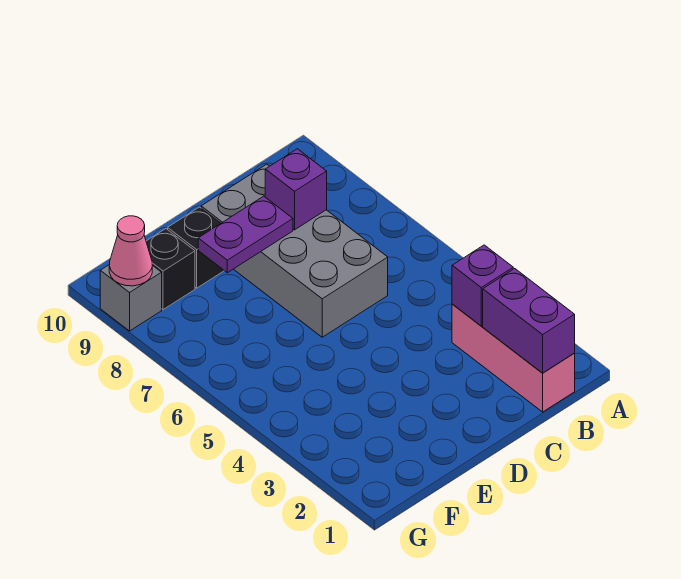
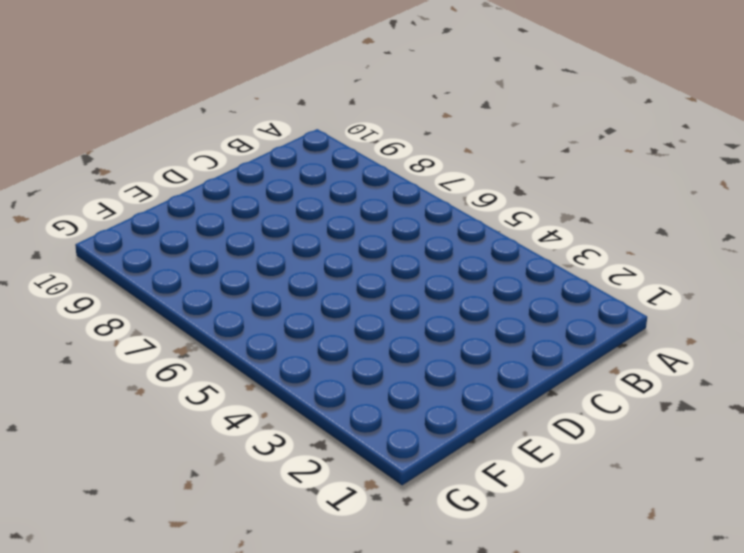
none -> pink brick B1:B3 level 1
none -> grey brick C6:D9 level 1

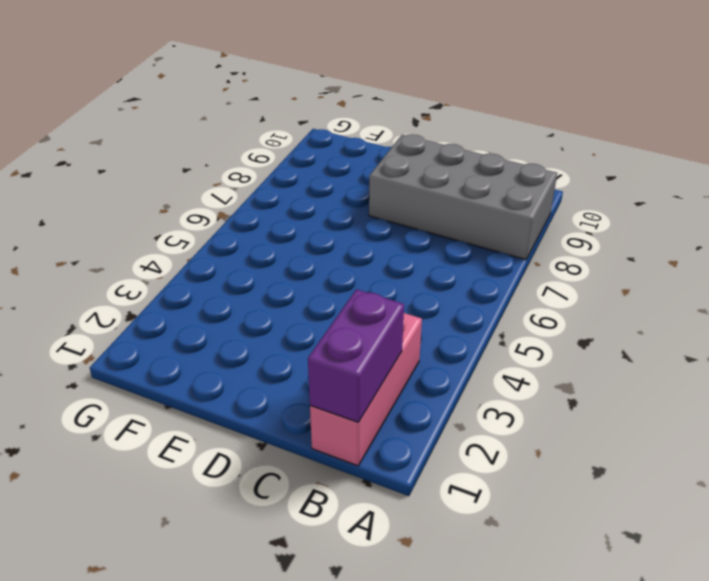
grey brick A8:D9 level 1 -> grey brick C6:D9 level 1
none -> black brick E9 level 1
none -> black brick F9 level 1

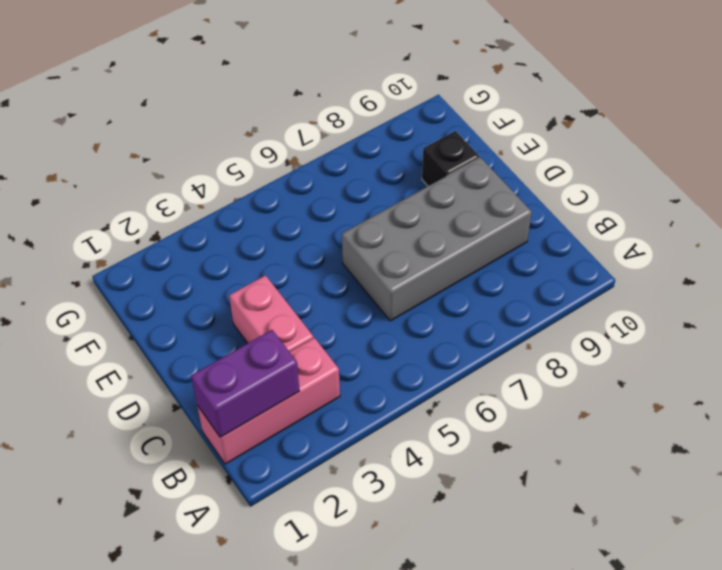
pink brick C3:D3 level 1 -> none
none -> black brick F9 level 1
none -> grey brick G9 level 1

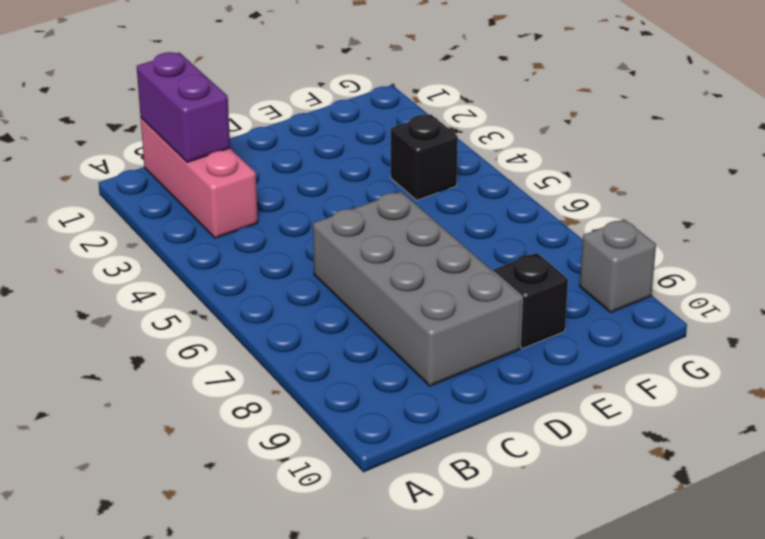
black brick F4 level 1 -> black brick F9 level 1
none -> purple brick B3 level 2
none -> purple brick C8 level 2

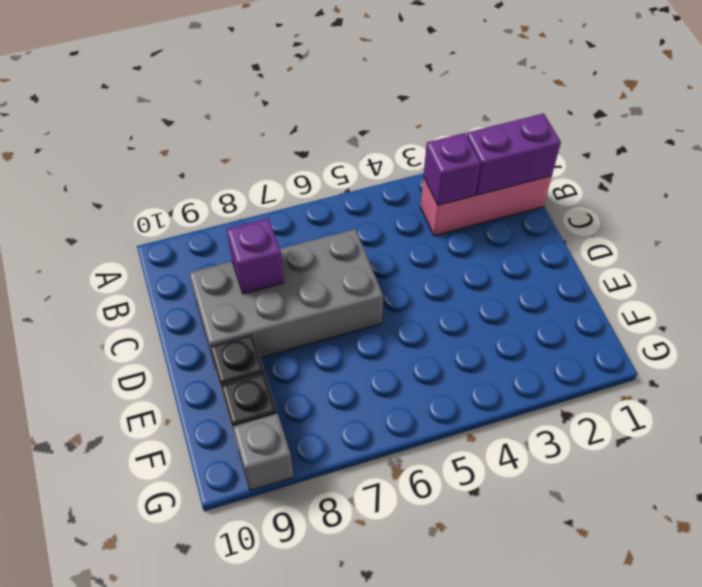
none -> purple plate D8:E8 level 2
none -> pink cone G9 level 2

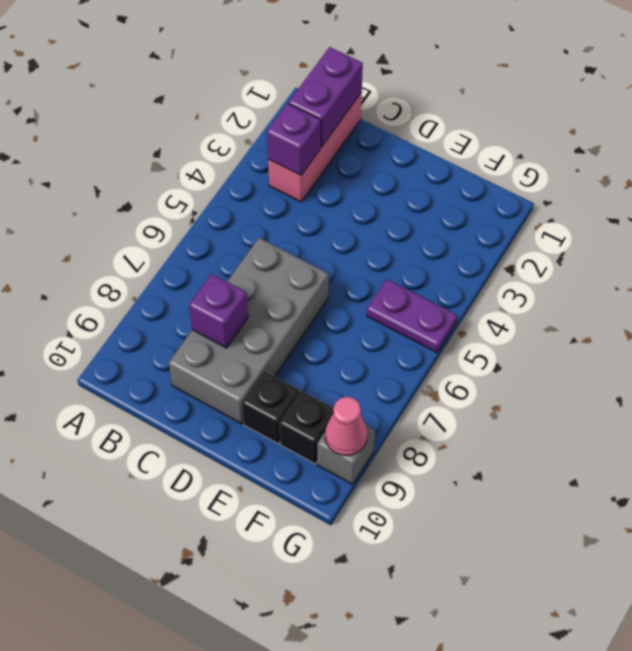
purple plate F5:G5 level 1 -> purple plate D8:E8 level 2

